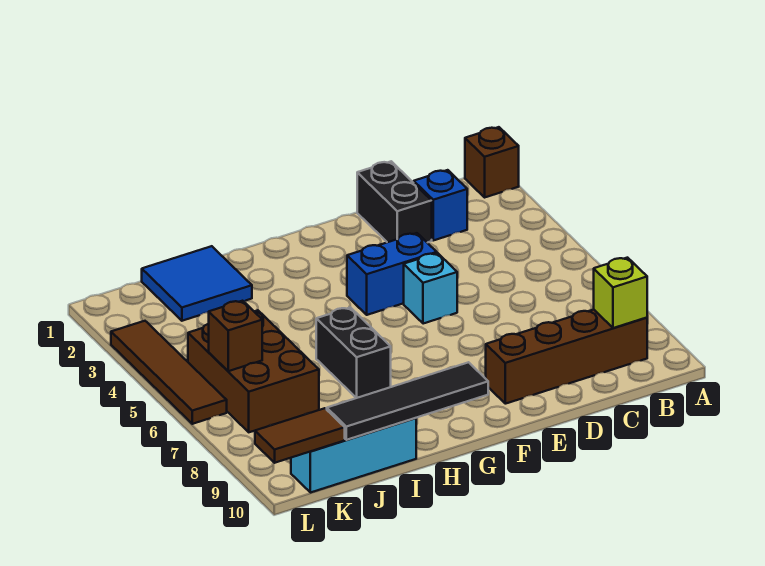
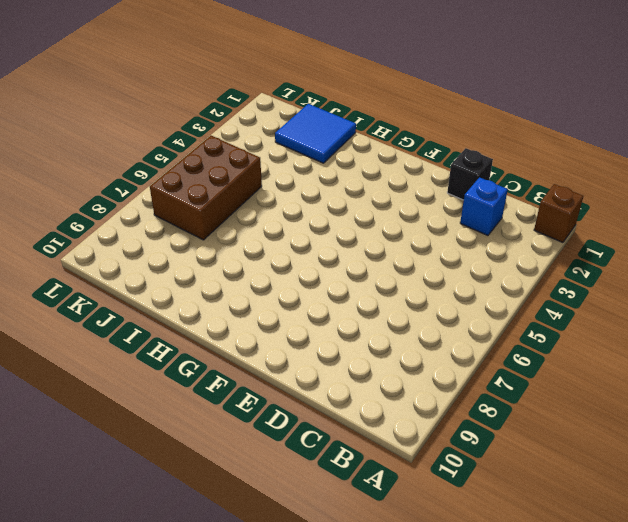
black brick D1 level 1 -> black brick D1:D2 level 1
none -> brown brick B9:E9 level 1
none -> blue brick E4:F4 level 1
none -> cyan brick E5 level 1

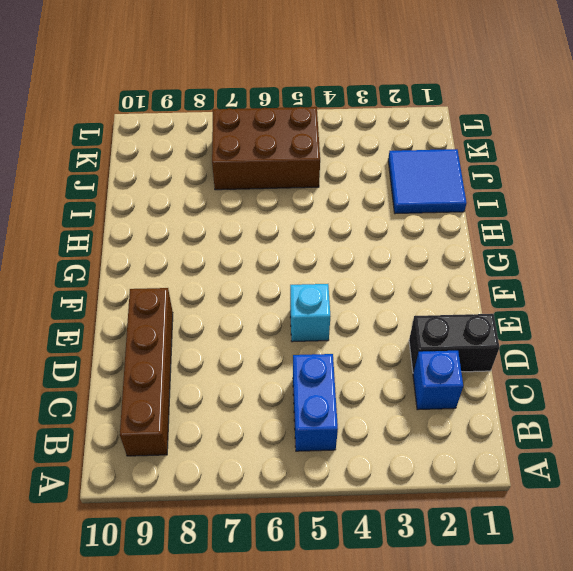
blue brick B5:C5 level 1 -> blue brick E4:F4 level 1
none -> brown brick A1 level 1
none -> black brick H6:H7 level 1
none -> cyan brick I10:K10 level 1

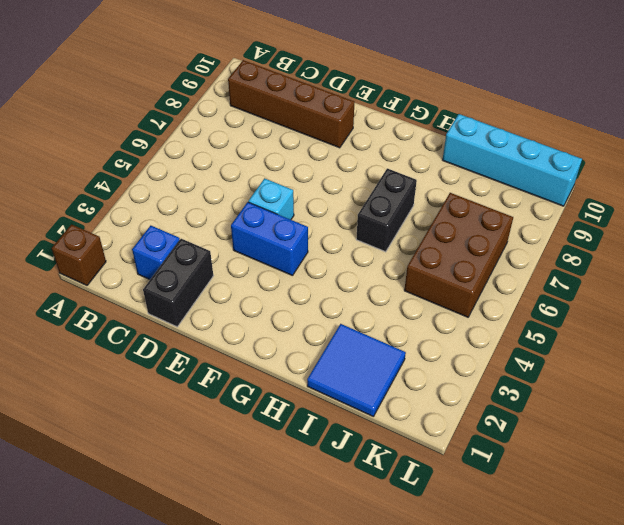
cyan brick I10:L10 level 1 -> cyan brick I10:K10 level 1
none -> brown tile L3:L6 level 1
none -> lime brick B9 level 2
none -> black tile G10:J10 level 2

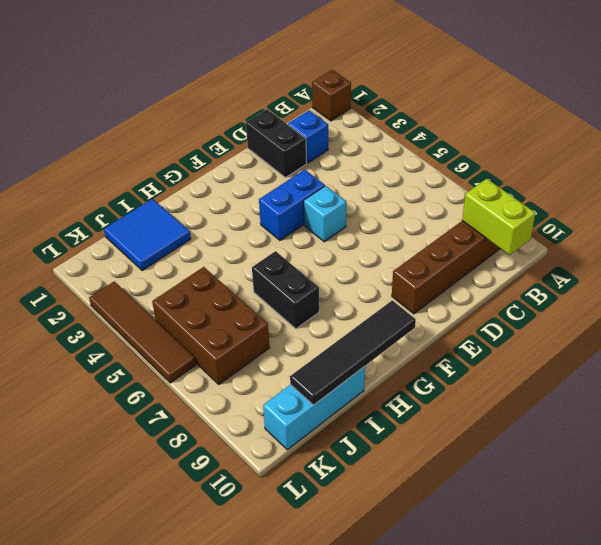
lime brick B9:B10 level 2 -> lime brick B9 level 2
none -> brown brick K6 level 2
none -> brown tile K10:L10 level 2

